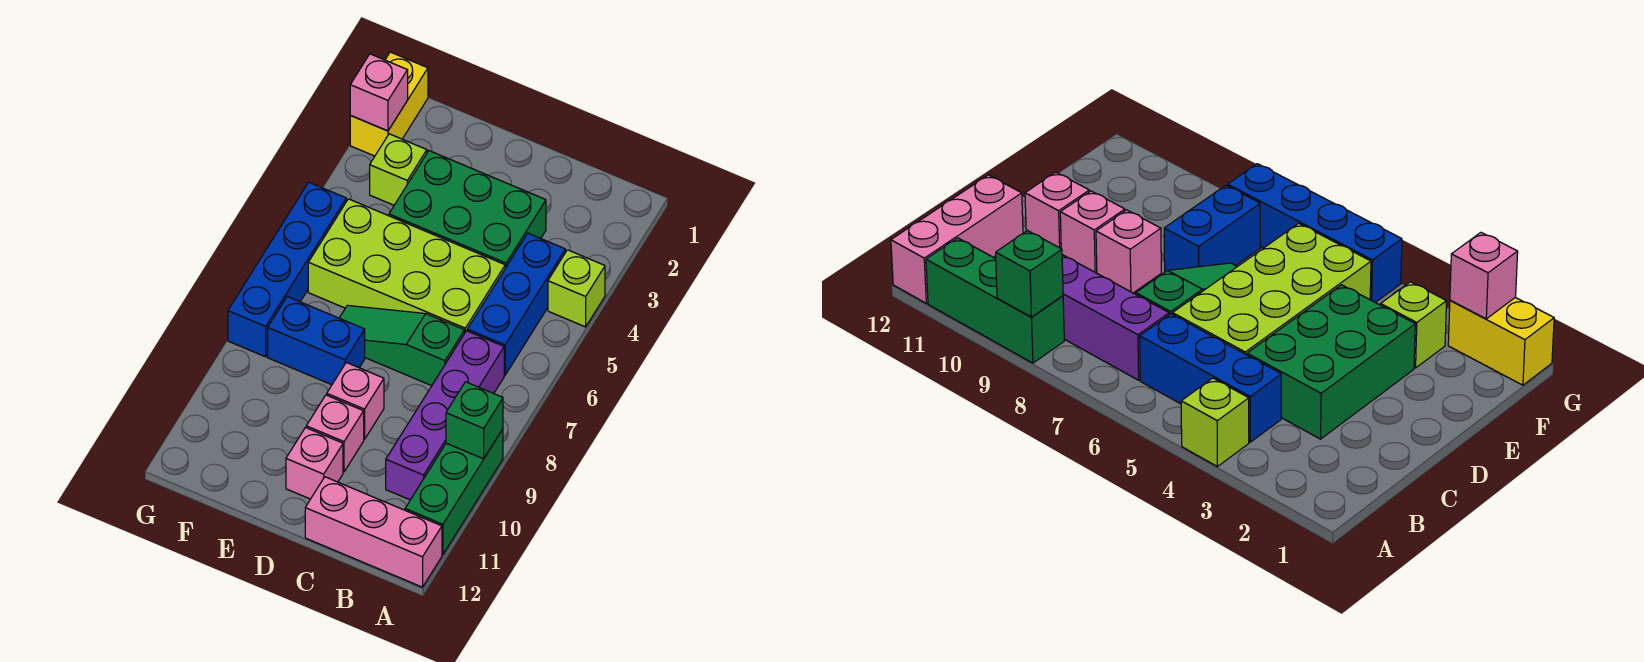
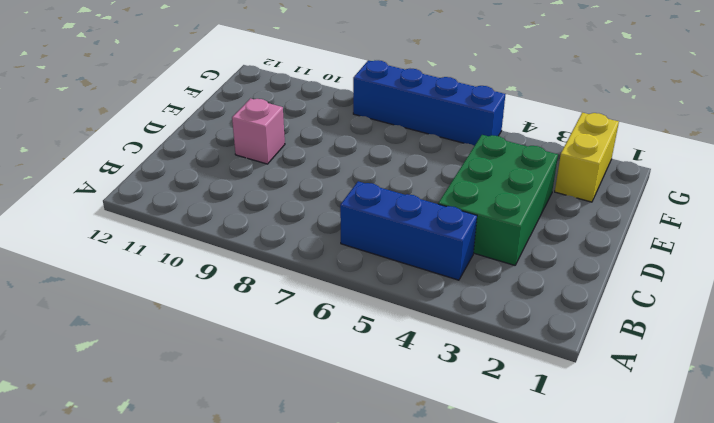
yellow brick F2:G2 level 1 -> yellow brick G1:G2 level 1
none -> lime brick A4 level 1
none -> green brick A9:A11 level 1
none -> pink brick A12:C12 level 1

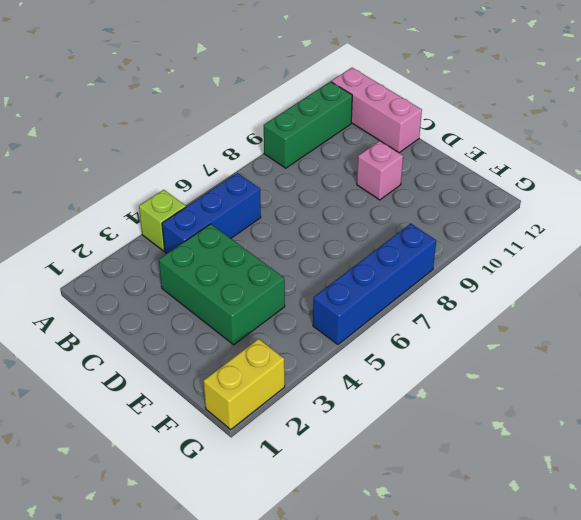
none -> purple brick B7:B10 level 1
none -> lime brick C5:F6 level 1
none -> green slope C7:E7 level 1 top C

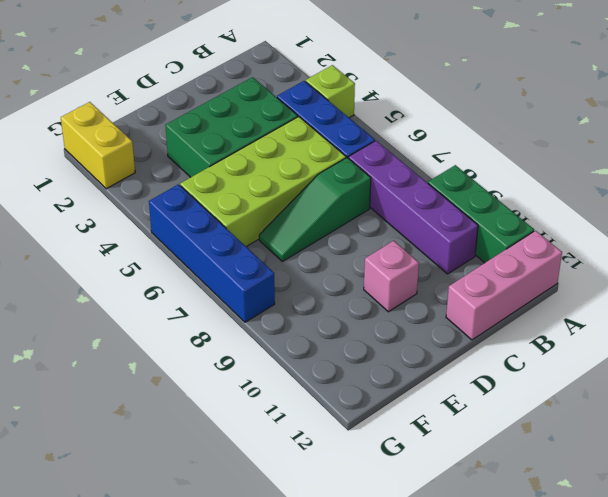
none -> pink brick D9 level 1
none -> pink brick D11 level 1
none -> blue brick E8:F8 level 1

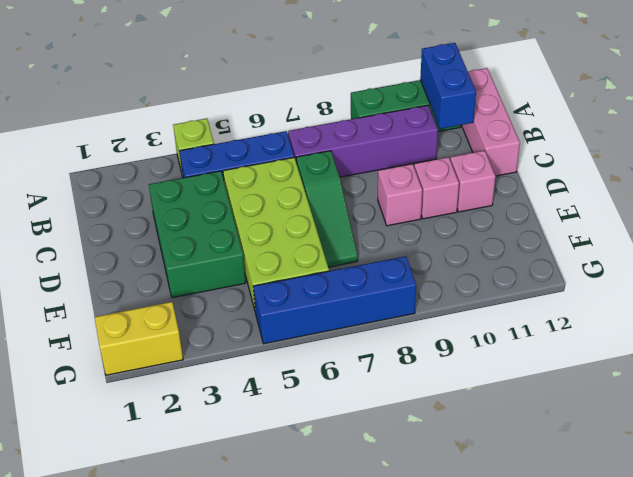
blue brick A11:B11 level 2 -> blue brick E8:F8 level 1
none -> lime brick F3 level 1
none -> green brick A9 level 2
none -> pink brick G2 level 2

